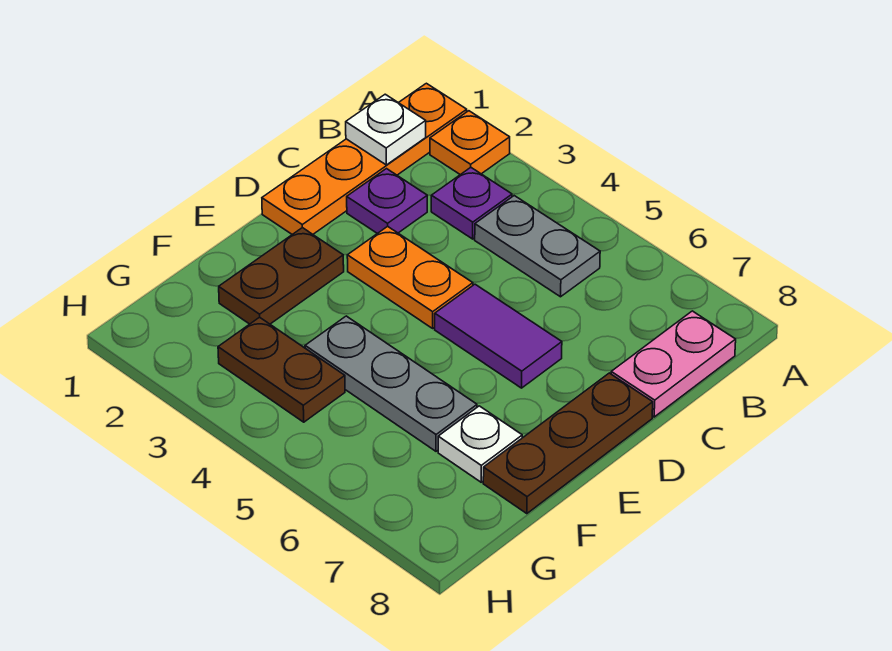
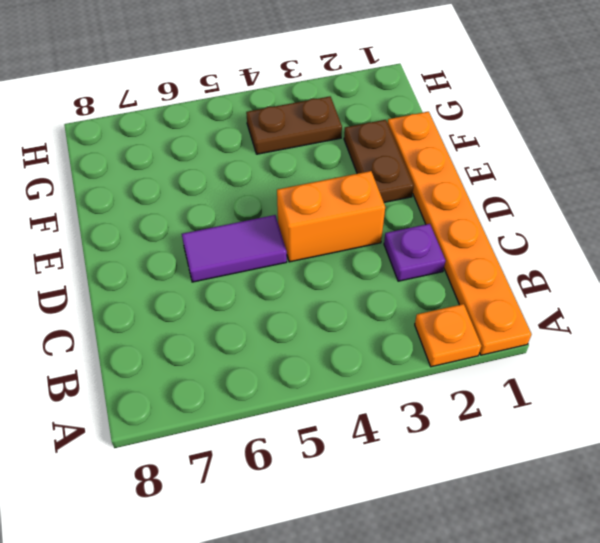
orange plate A1:F1 level 1 -> orange plate A1:D1 level 1
orange brick D3:D4 level 1 -> orange plate D3:D4 level 1
none -> purple plate B3 level 1
none -> grey plate B4:B5 level 1
none -> pink plate B8:C8 level 1

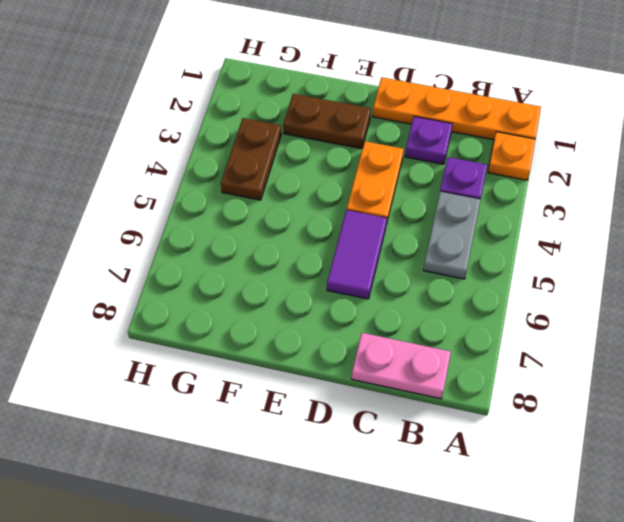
none -> brown plate D8:F8 level 1
none -> grey plate F4:F6 level 1
none -> white plate F7 level 1

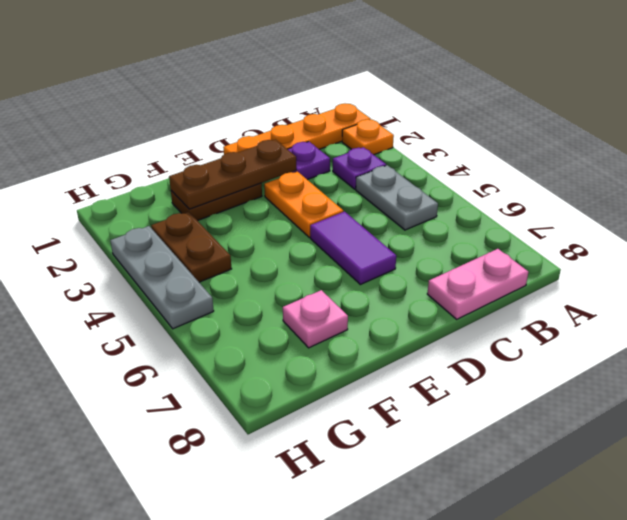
brown plate D2:F2 level 2 -> brown plate D8:F8 level 1
pink plate F7 level 1 -> white plate F7 level 1
grey plate H3:H5 level 1 -> grey plate F4:F6 level 1
none -> white plate B1 level 2

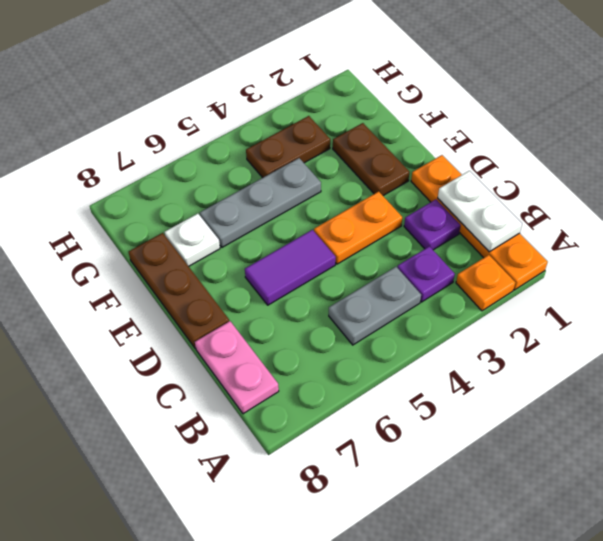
white plate B1:C1 level 2 -> white plate B1 level 2

